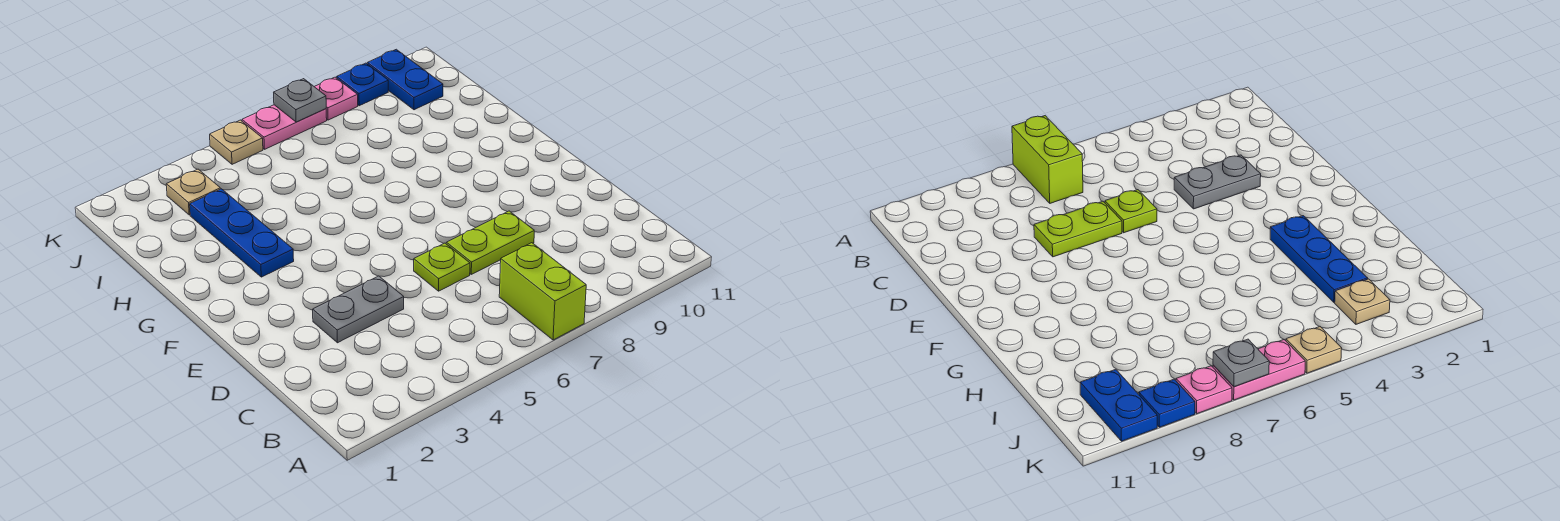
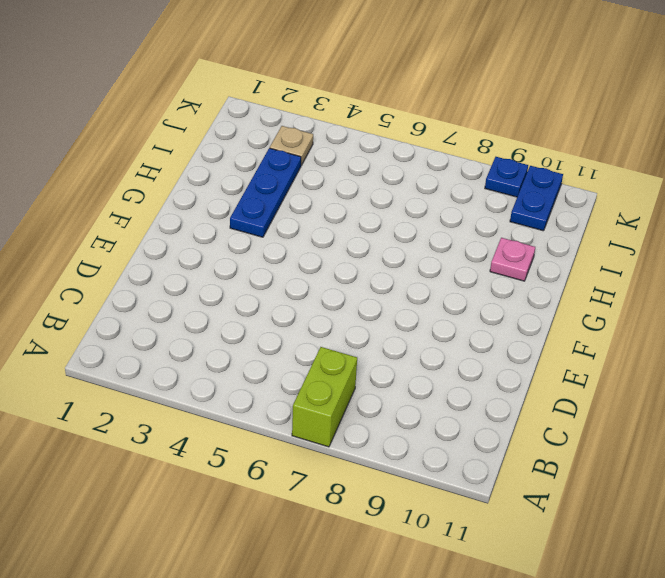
pink plate H10 level 1 -> pink plate K8 level 1
none -> grey plate D3:D4 level 1
none -> lime plate D6 level 1
none -> lime plate D7:D8 level 1

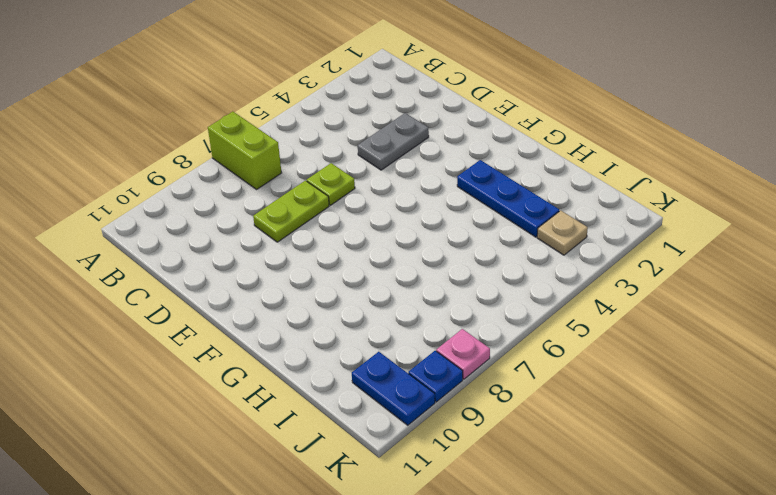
none -> tan plate K5 level 1
none -> pink plate K6:K7 level 1
none -> grey plate K7 level 2

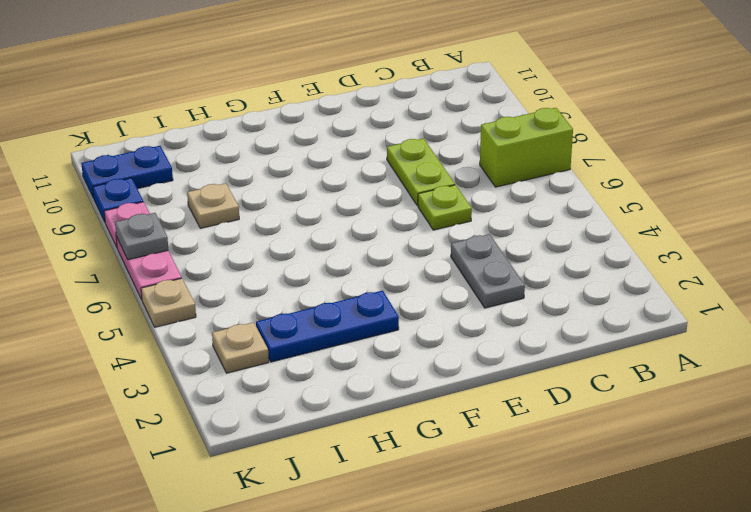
tan plate I8 level 1 -> none

